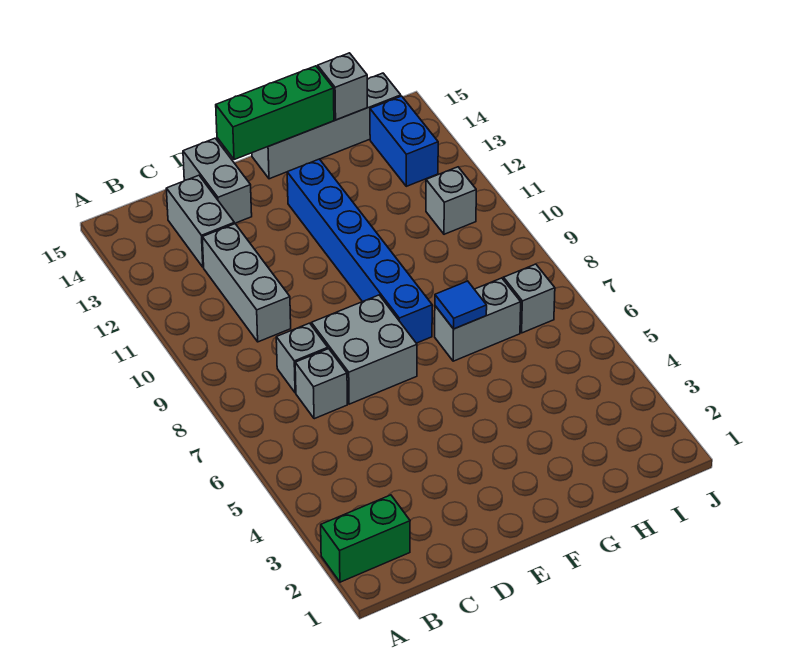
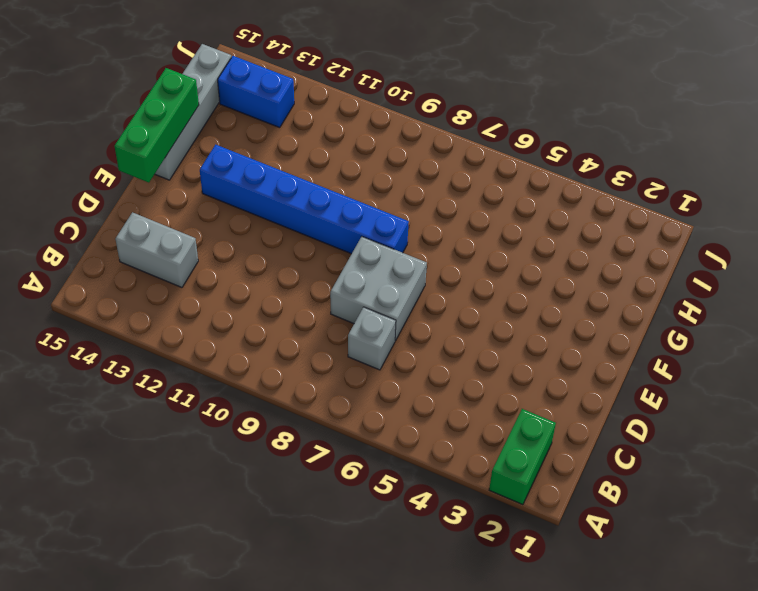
none -> grey brick C8 level 1
none -> grey brick C10:C12 level 1
none -> grey brick D14:D15 level 1

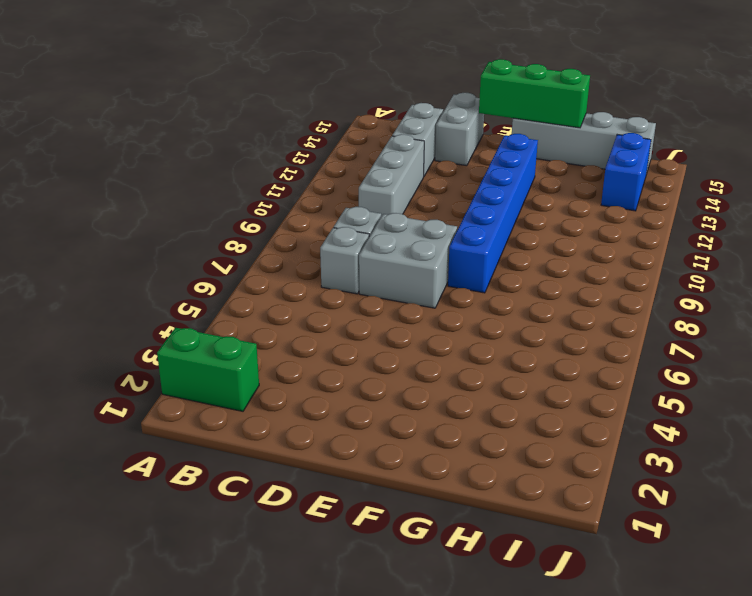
none -> grey brick G7:H7 level 1
none -> grey brick I7 level 1
none -> grey brick I11 level 1

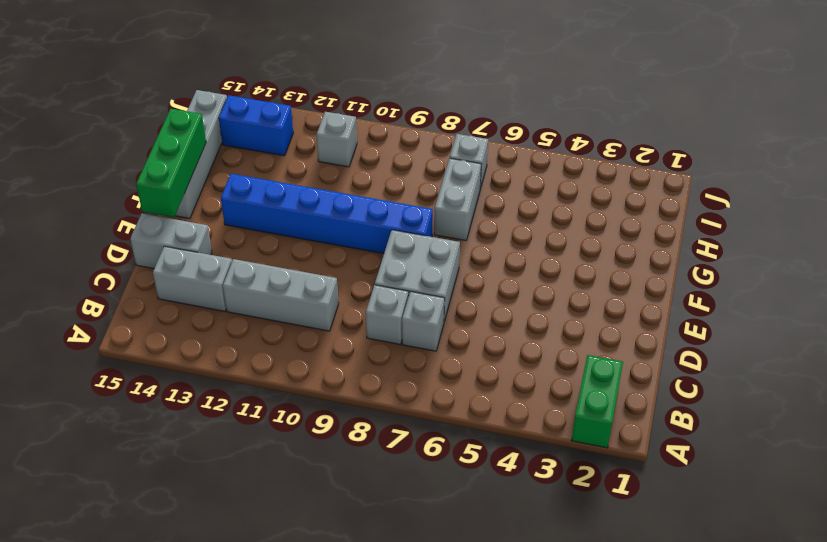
none -> blue tile G7 level 2
none -> grey brick H15 level 2

